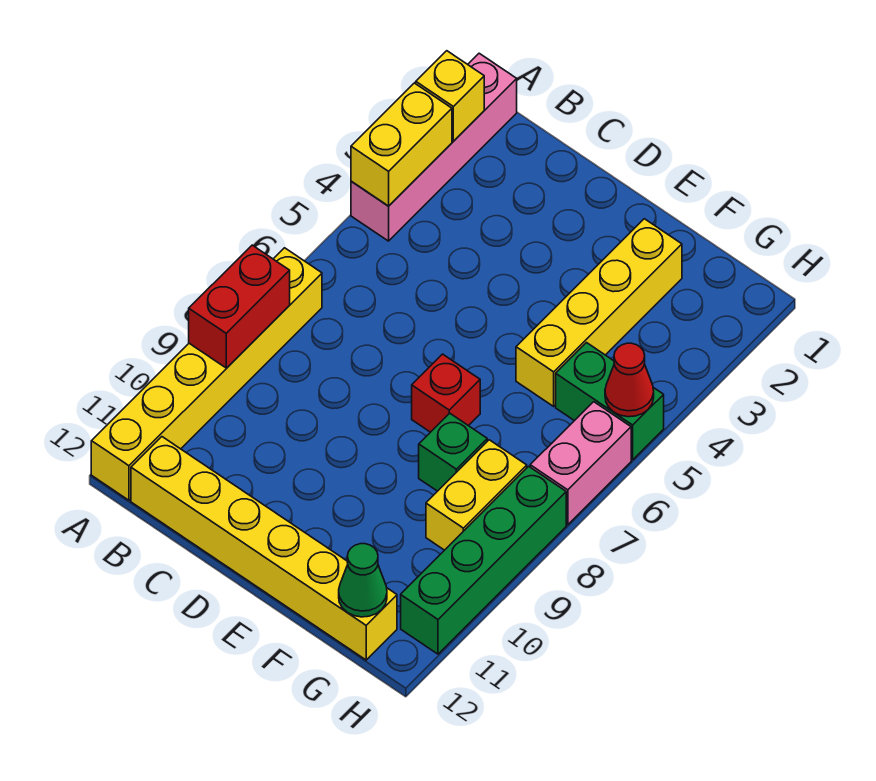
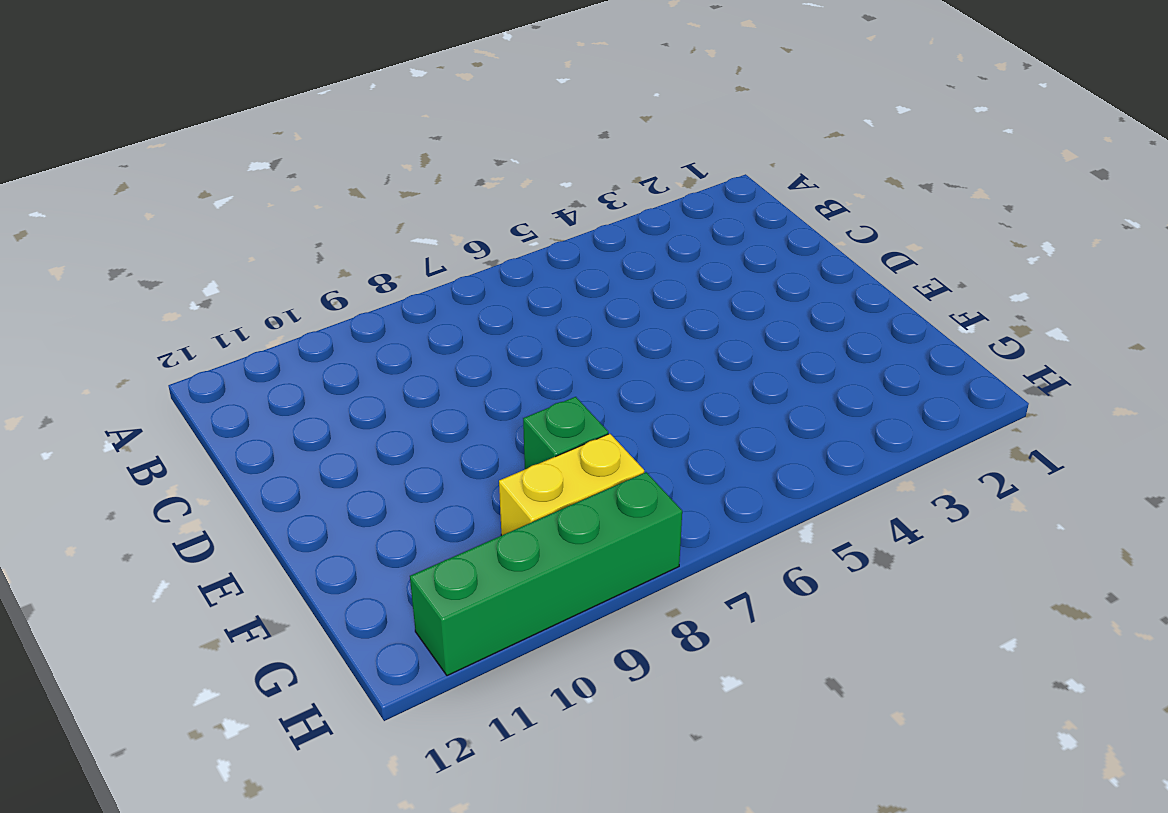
none -> pink brick A1:A4 level 1
none -> yellow brick A7:A12 level 1
none -> yellow brick B12:G12 level 1

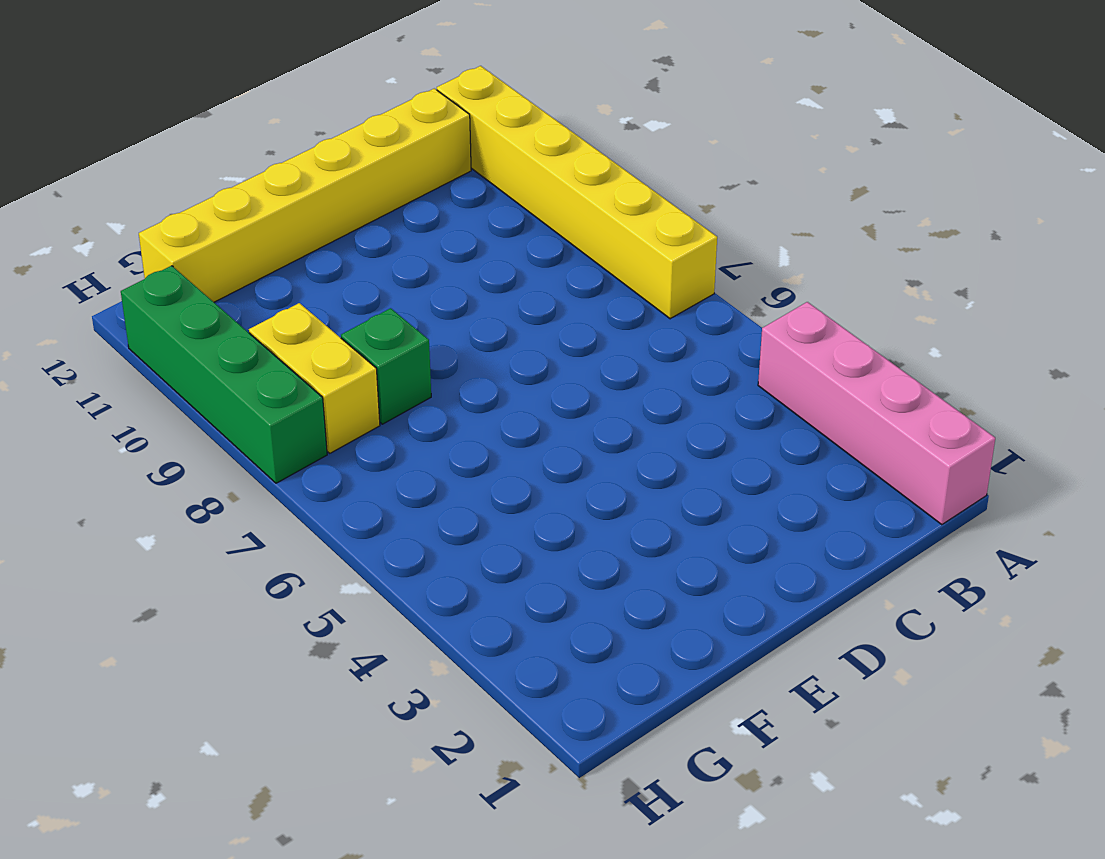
none -> red brick E7 level 1
none -> yellow brick F2:F5 level 1
none -> green brick G5:H5 level 1

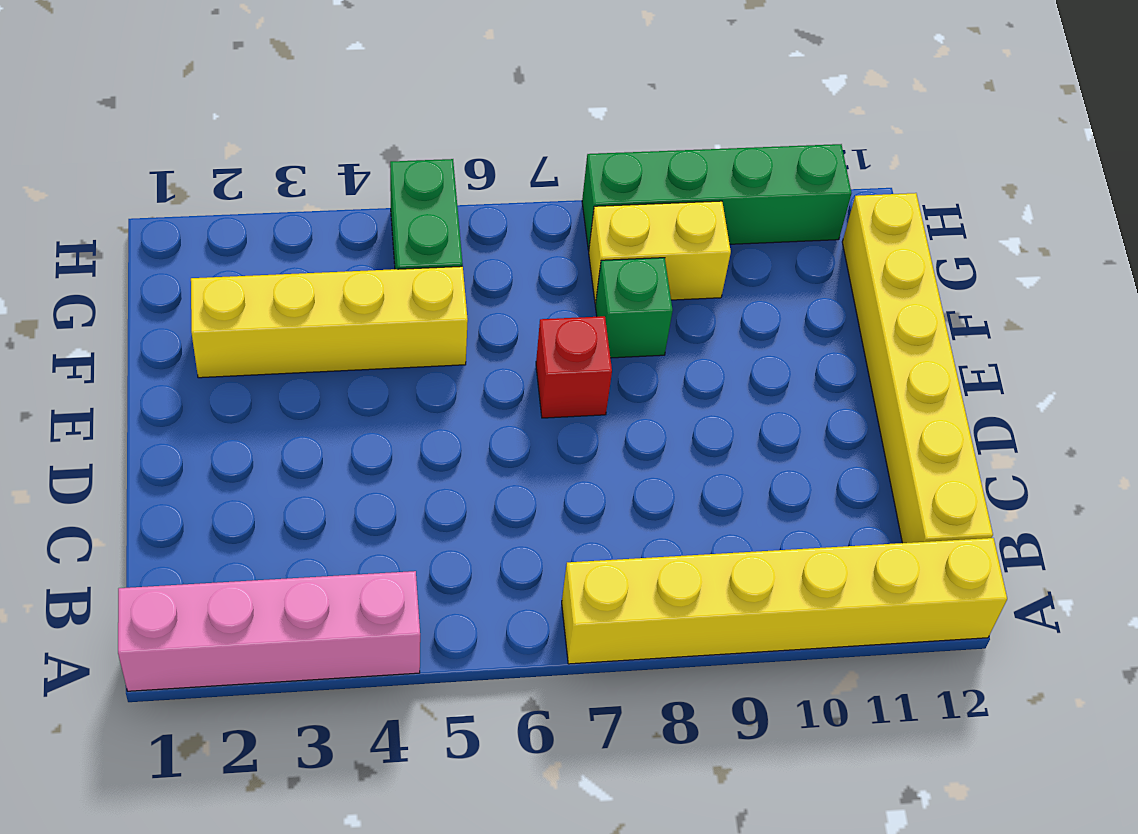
none -> pink brick H6:H7 level 1
none -> yellow brick A2 level 2
none -> yellow brick A3:A4 level 2

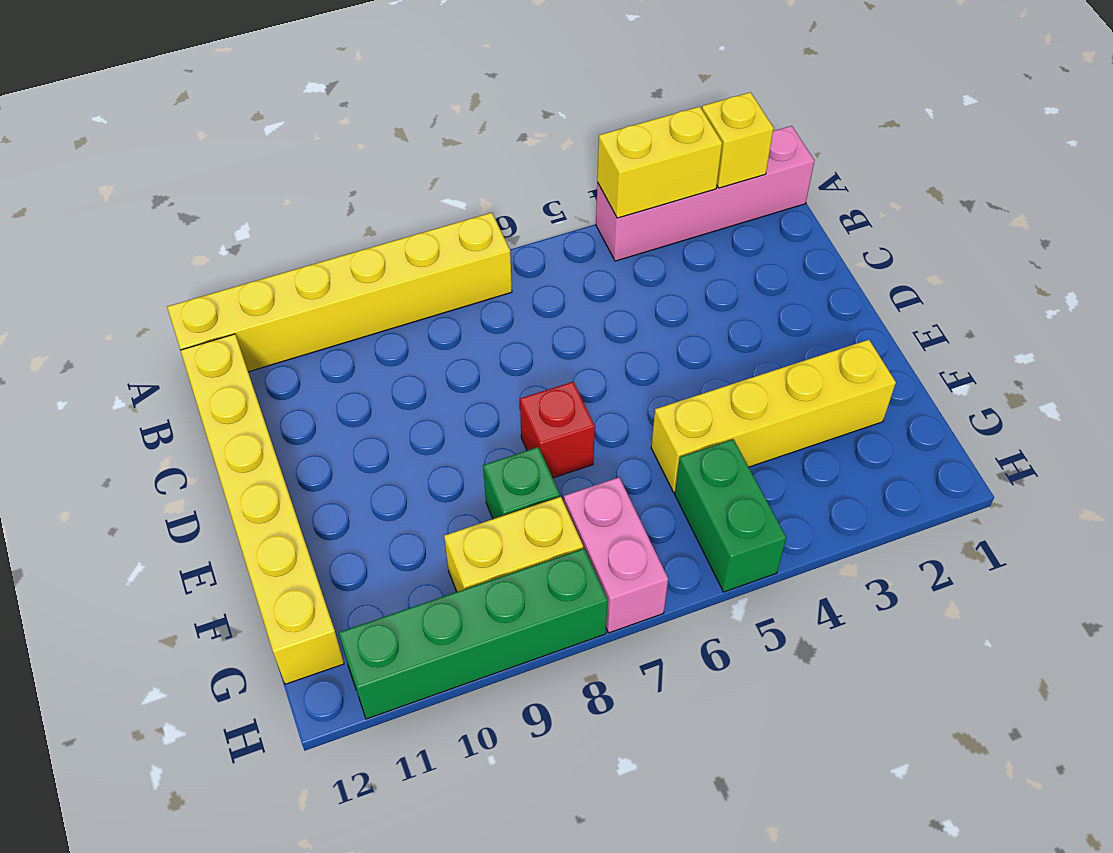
pink brick G7:H7 level 1 -> pink brick H6:H7 level 1
none -> red brick A8:A9 level 2
none -> green cone G12 level 2
none -> red cone H5 level 2

